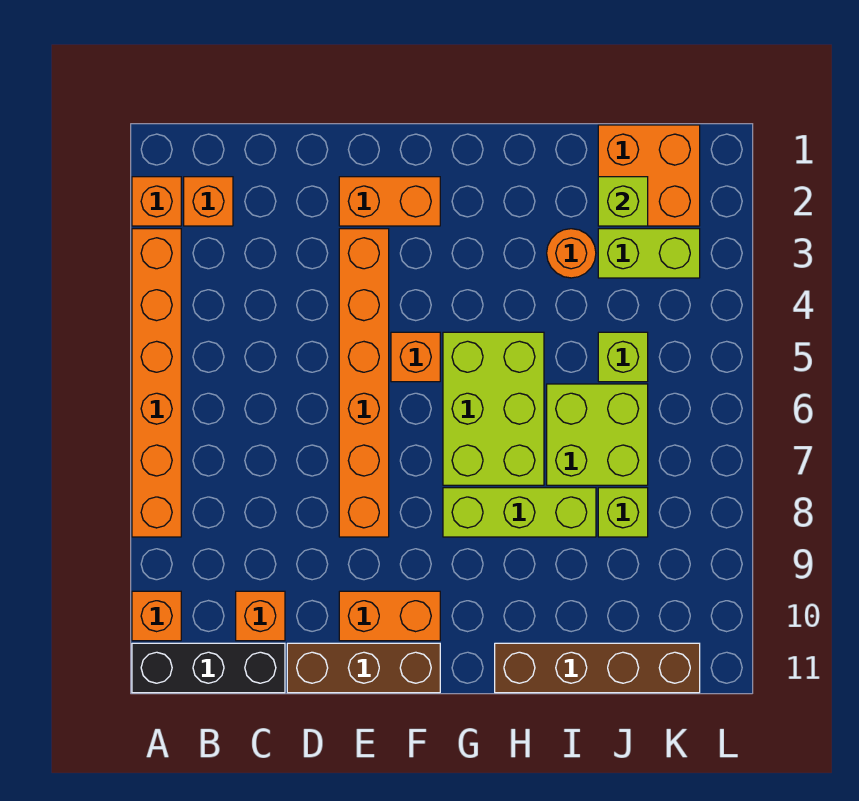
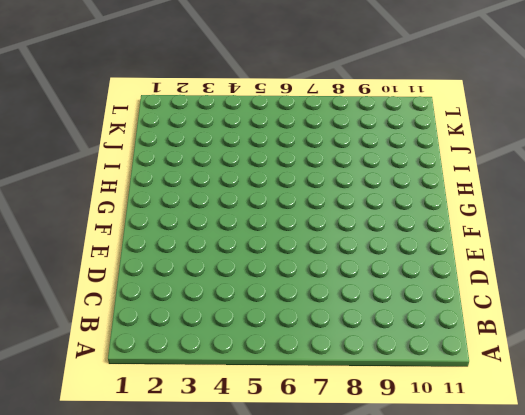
none -> orange brick A2 level 1
none -> orange brick A3:A8 level 1
none -> orange brick A10 level 1

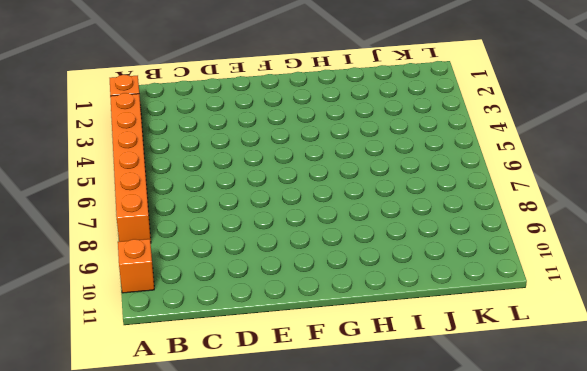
none -> black brick A11:C11 level 1
none -> orange brick B2 level 1
none -> orange brick C10 level 1

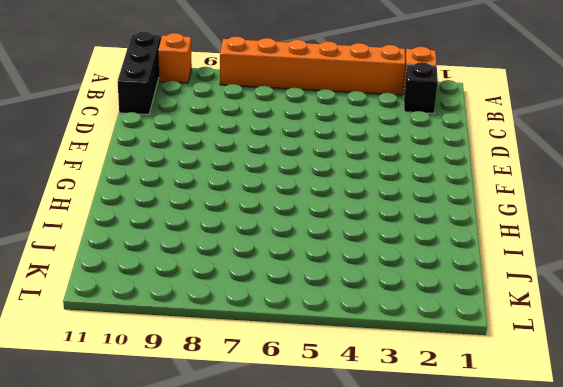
black brick B2 level 1 -> orange brick B2 level 1
none -> orange brick C10 level 1
none -> brown brick D11:F11 level 1
none -> orange brick E2:F2 level 1

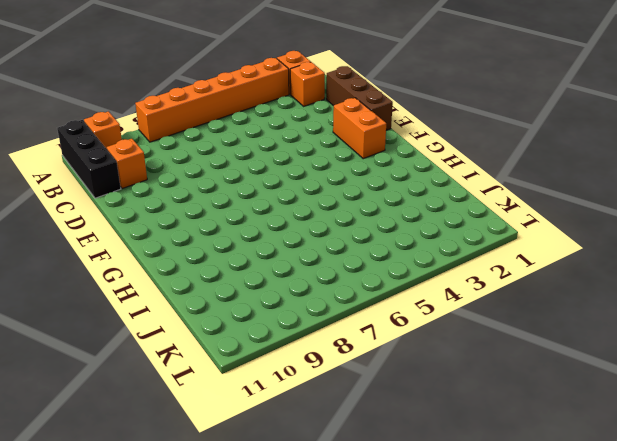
brown brick C1:E1 level 1 -> brown brick D11:F11 level 1
none -> orange brick E3:E8 level 1
none -> orange brick E10:F10 level 1
none -> orange brick F5 level 1

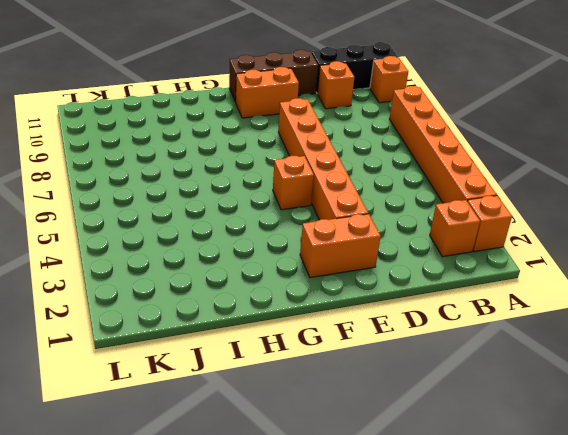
none -> lime brick G5:H7 level 1
none -> lime brick G8:I8 level 1
none -> brown brick H11:K11 level 1

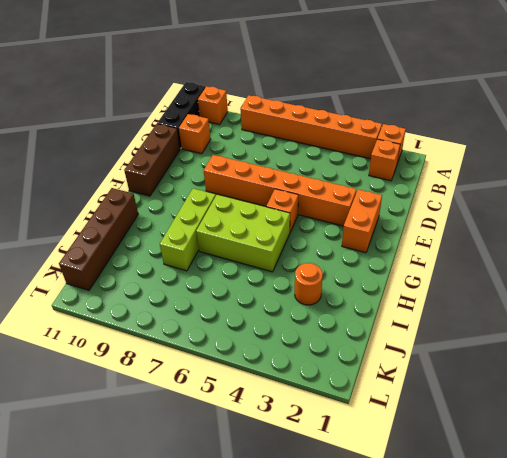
none -> orange brick E10:F10 level 1
none -> lime brick I6:J7 level 1
none -> orange brick J1:K2 level 1

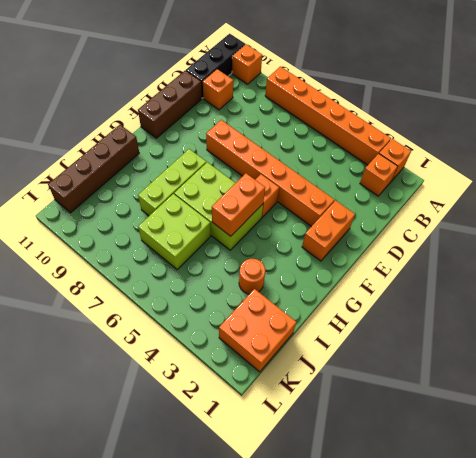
orange brick G5:H5 level 2 -> orange brick E10:F10 level 1
none -> lime brick J3:K3 level 1
none -> lime brick J5 level 1
none -> lime brick J8 level 1

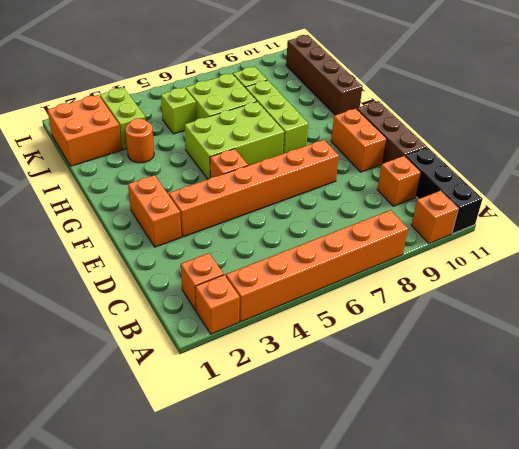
none -> lime brick J2 level 2

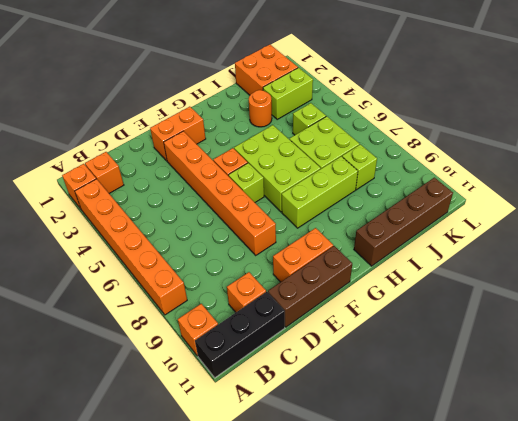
lime brick F6 level 1 -> lime brick J2 level 2

